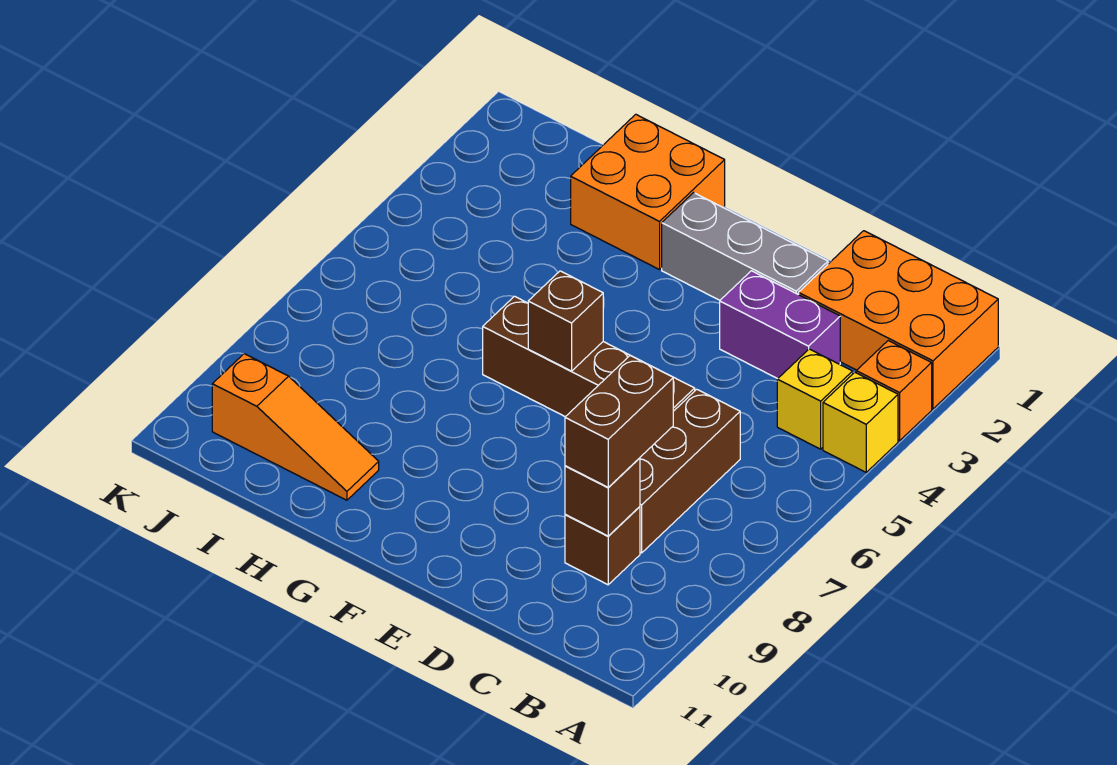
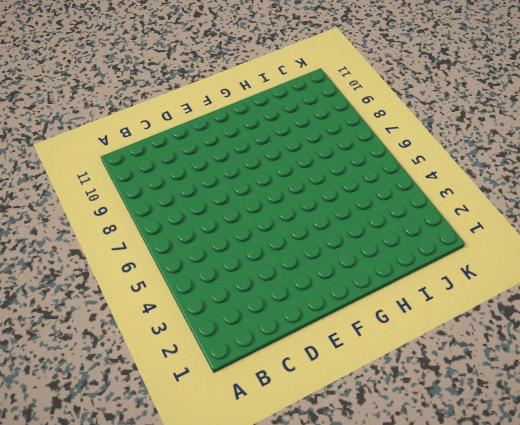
none -> orange brick A1:C2 level 1
none -> orange brick A3 level 1
none -> yellow brick A4 level 1

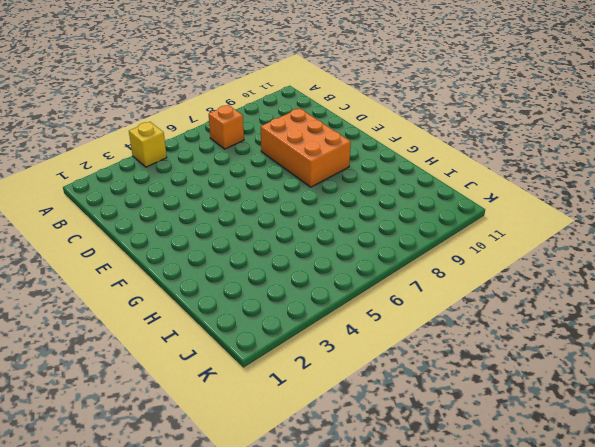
orange brick B7 level 1 -> orange brick A3 level 1
orange brick D8:F9 level 1 -> orange brick A1:C2 level 1
none -> yellow brick B4 level 1
none -> purple brick C3:D3 level 1
none -> brown brick C6:C8 level 1

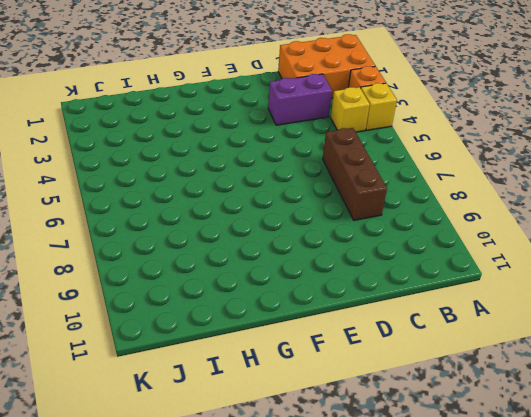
none -> brown brick C9 level 1
none -> grey brick D2:F2 level 1
none -> brown brick D6:G6 level 1

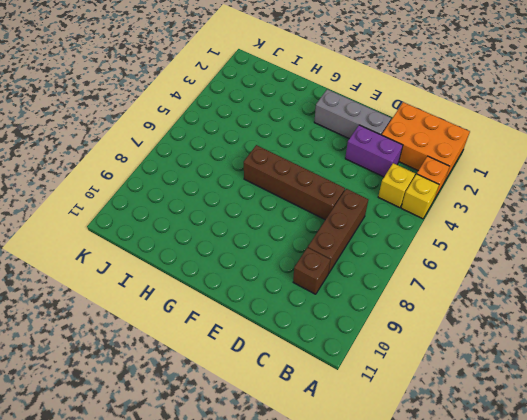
none -> orange brick G1:H2 level 1
none -> orange slope H10:J10 level 1 top J
none -> brown brick C9 level 2

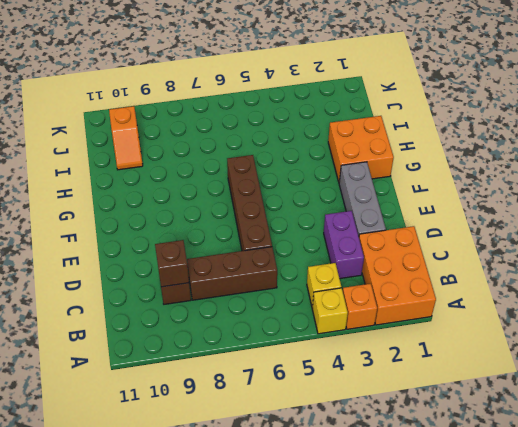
orange slope I10:J10 level 1 top J -> orange slope H10:J10 level 1 top J
none -> brown brick F6 level 2
none -> brown brick C8:C9 level 3

